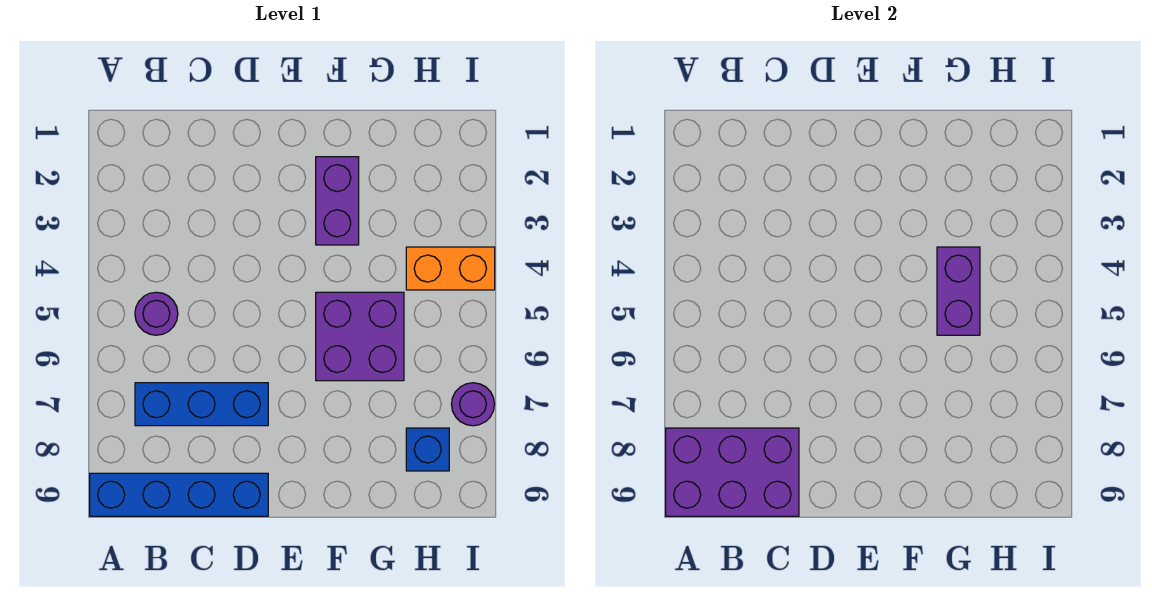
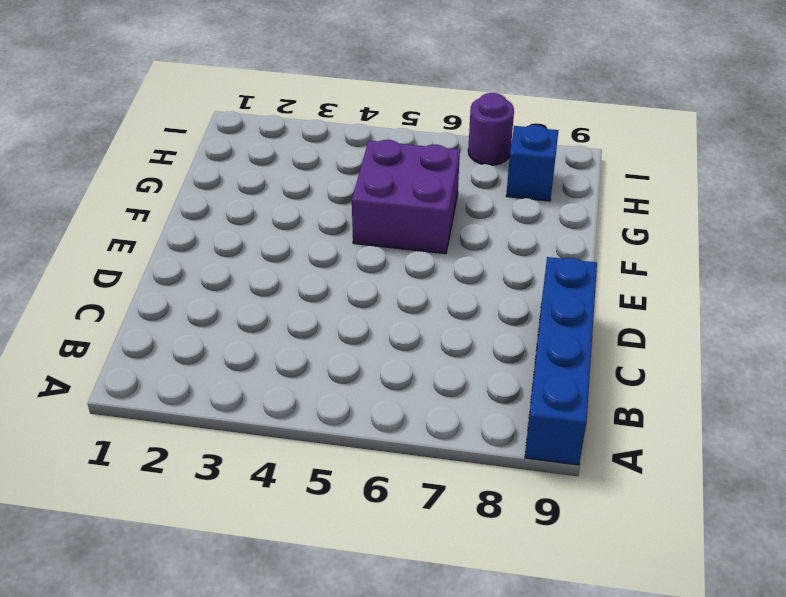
none -> purple round brick B5 level 1
none -> blue brick B7:D7 level 1

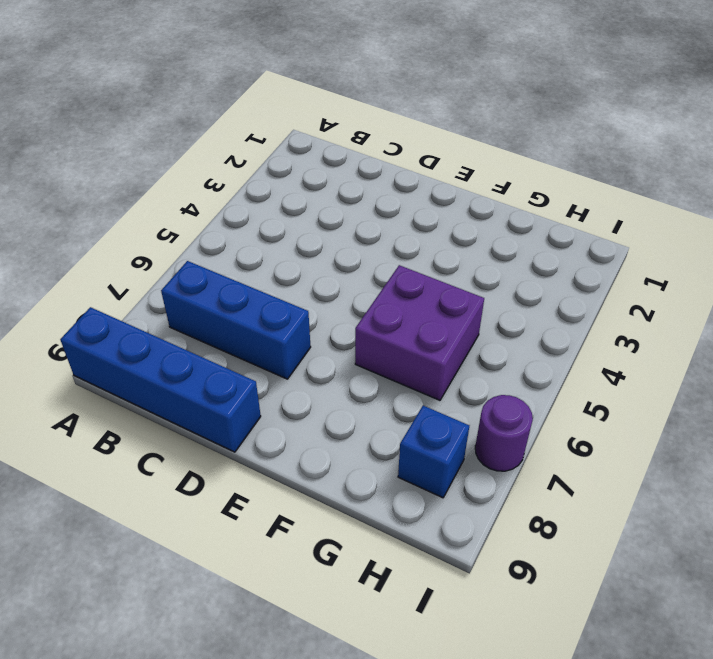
none -> purple round brick B5 level 1
none -> purple brick F2:F3 level 1

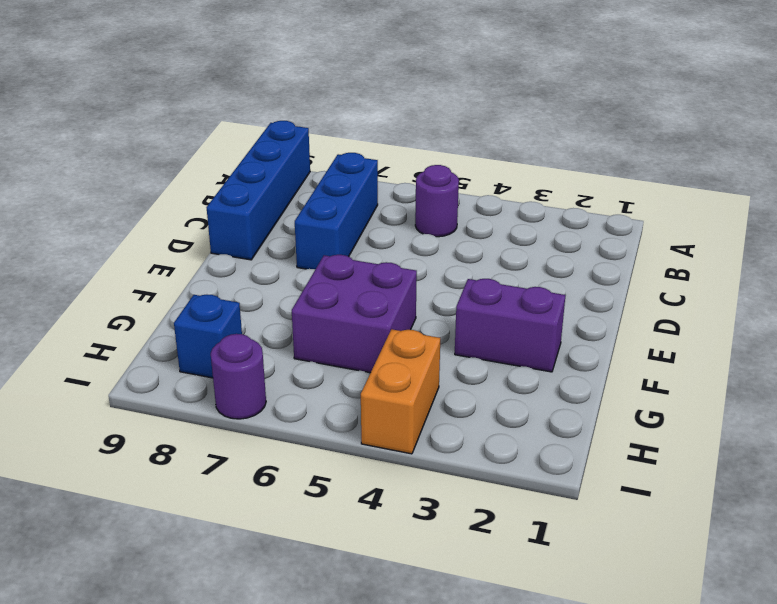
none -> purple brick A8:C9 level 2
none -> purple brick G4:G5 level 2

